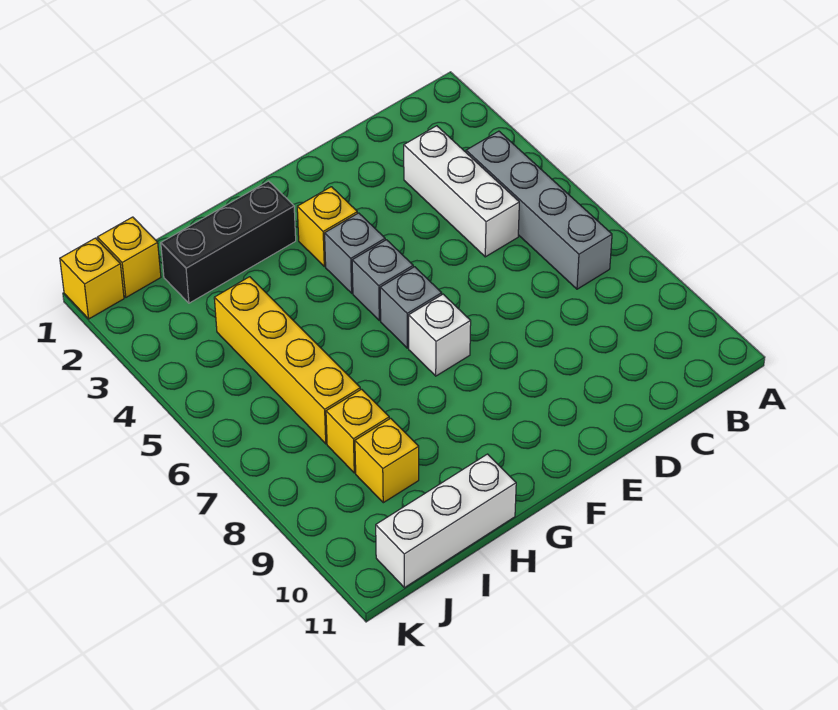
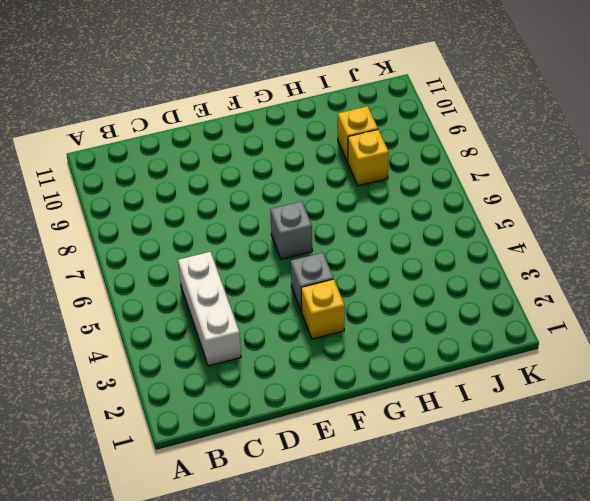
none -> grey brick B4:B7 level 1
none -> grey brick F5 level 1
none -> white brick F7 level 1

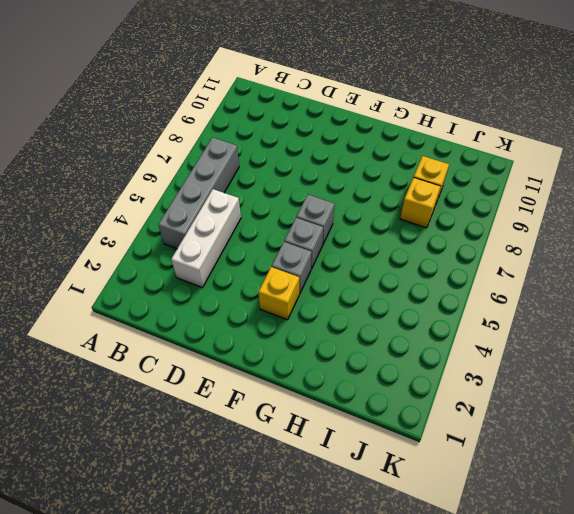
none -> white brick F7 level 1
none -> black brick G2:I2 level 1
none -> white brick H11:J11 level 1

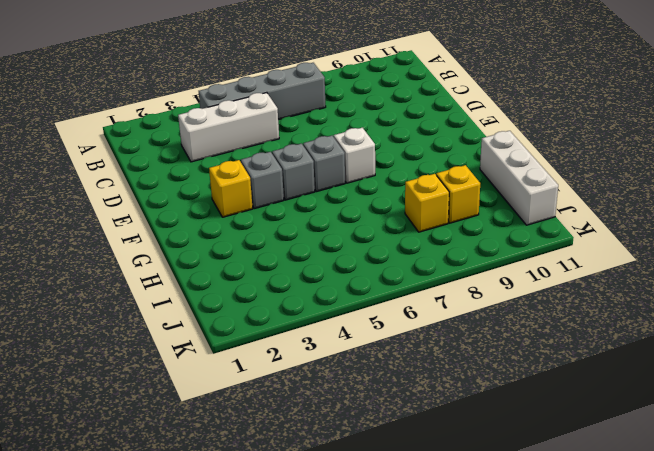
none -> black brick G2:I2 level 1
none -> yellow brick I4:I7 level 1
none -> yellow brick J1 level 1

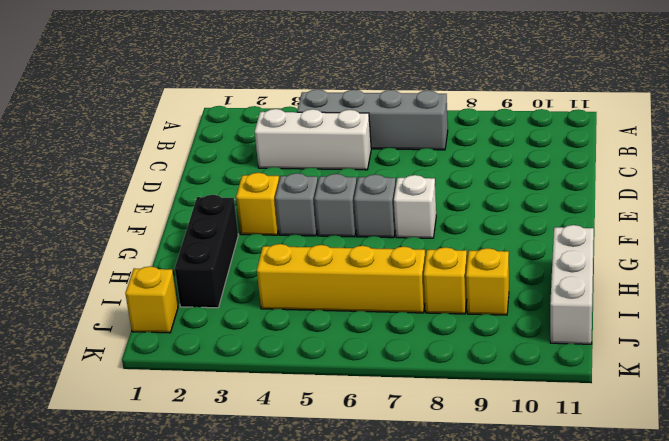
none -> yellow brick K1 level 1

